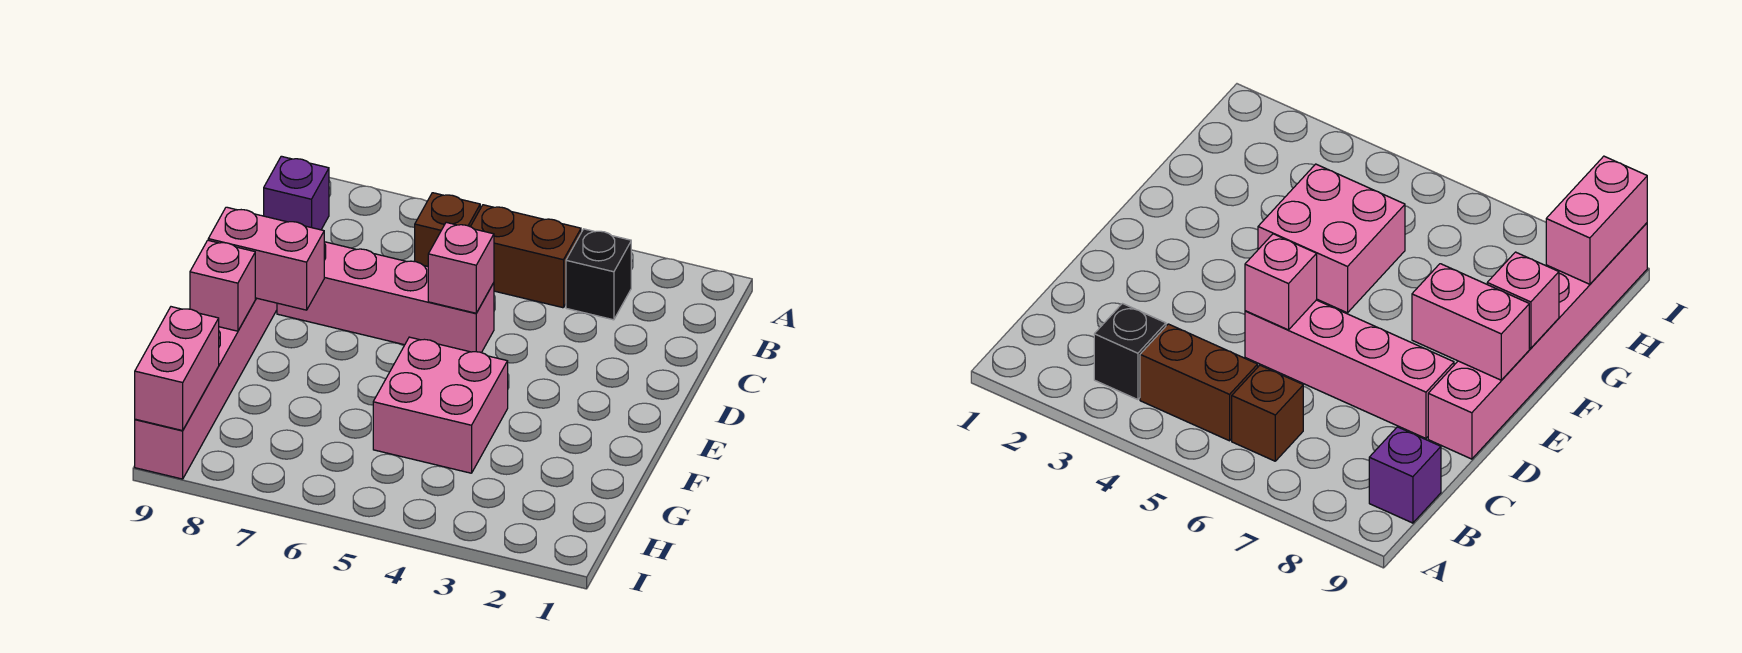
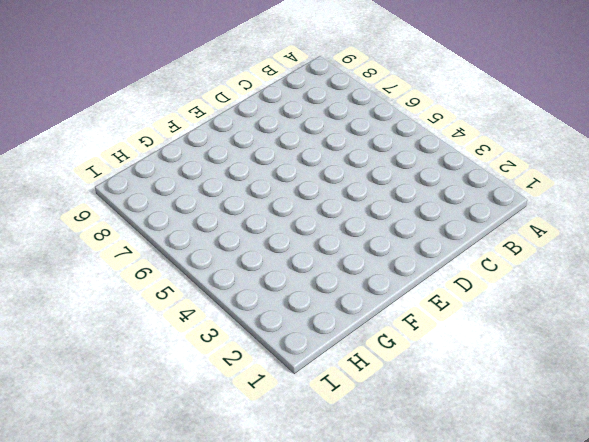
none -> black brick B3 level 1
none -> brown brick B4:B5 level 1

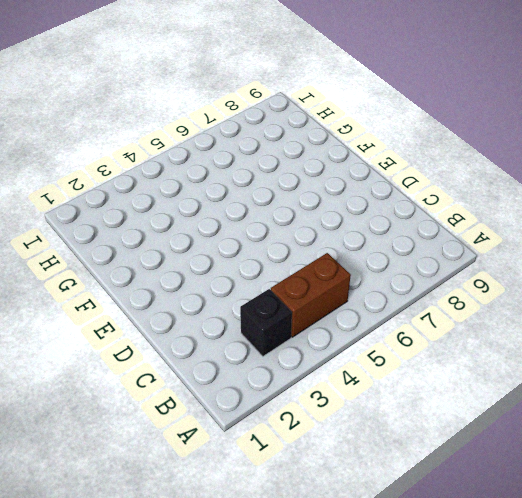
none -> brown brick B6 level 1
none -> purple brick B9 level 1

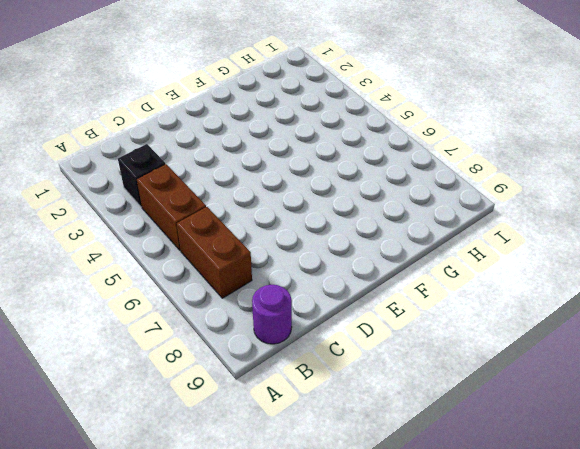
brown brick B6:B7 level 1 -> brown brick B6 level 1
purple round brick B9 level 1 -> purple brick B9 level 1
none -> pink brick D5:D8 level 1
none -> pink brick D9:I9 level 1

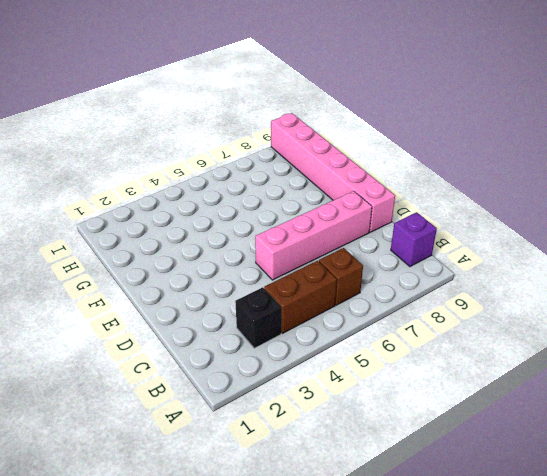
none -> pink brick F4:G5 level 1
none -> pink brick D5 level 2

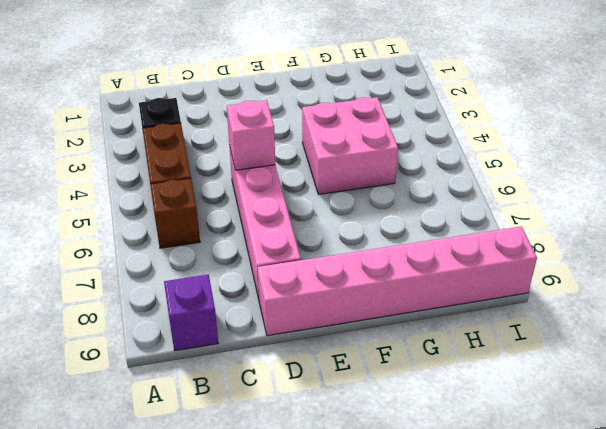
none -> pink brick E8:E9 level 2
none -> pink brick F9 level 2

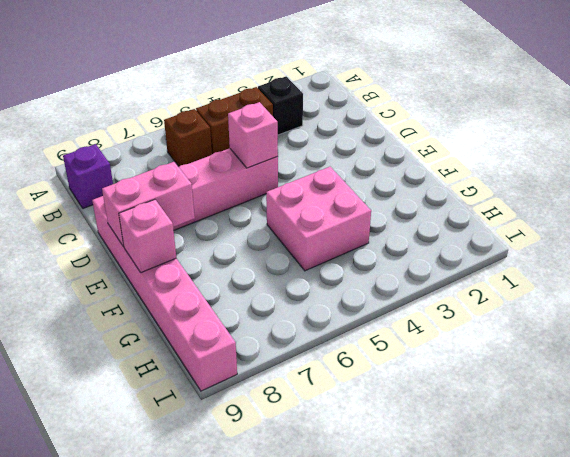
none -> pink brick H9:I9 level 2

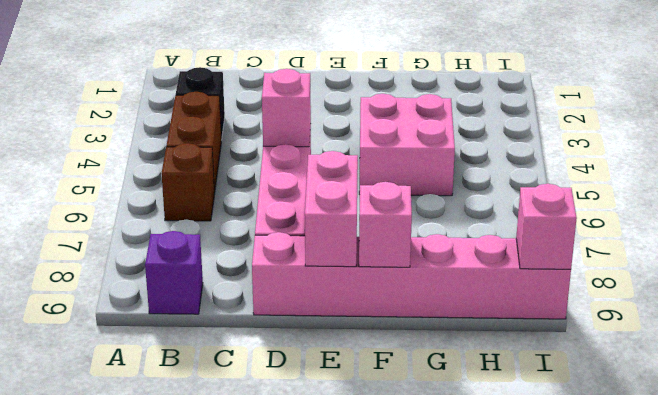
pink brick I9 level 2 -> pink brick H9:I9 level 2

